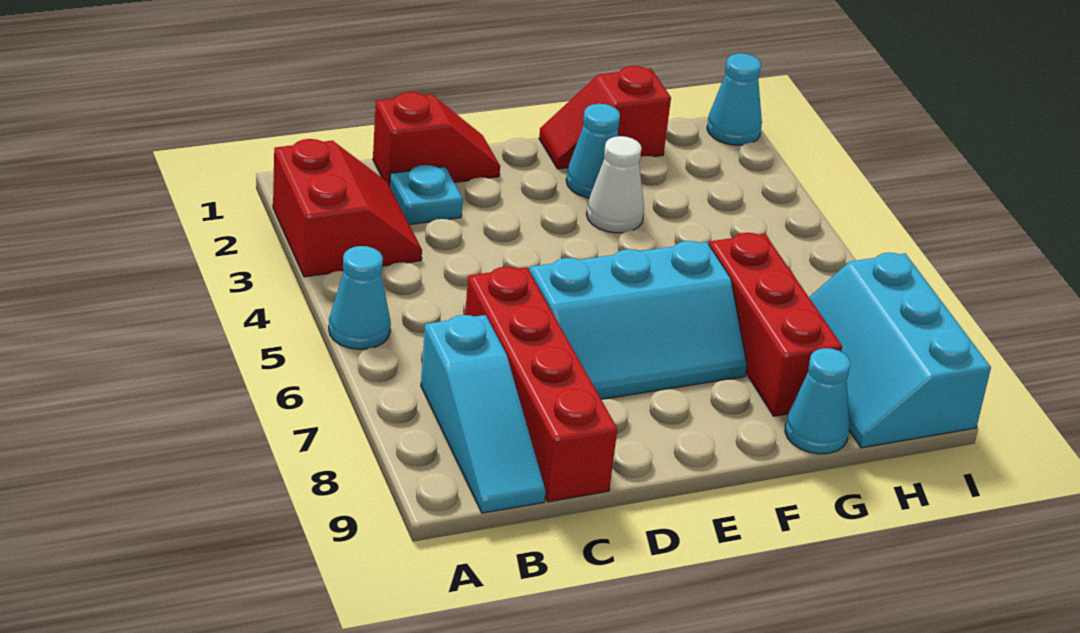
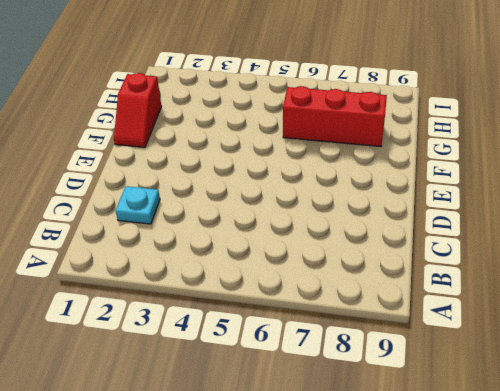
none -> red slope A2:B3 level 1 top A
none -> cyan cone A5 level 1
none -> cyan slope B7:B9 level 1 top 7

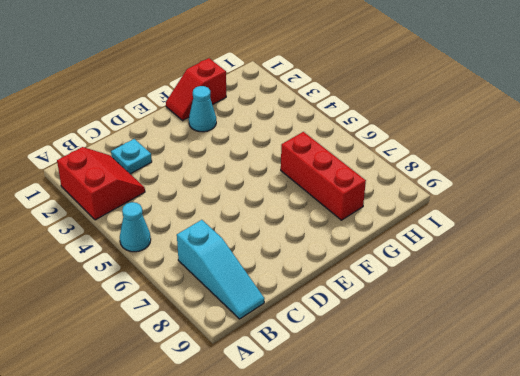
none -> red slope C1:D1 level 1 top C
none -> red brick C6:C9 level 1
none -> cyan slope D6:F7 level 1 top 6

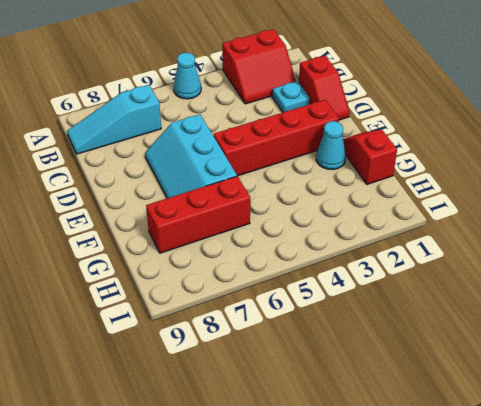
red brick E2:E5 level 1 -> red brick C6:C9 level 1
none -> white cone F3 level 1
none -> cyan cone G9 level 1
none -> cyan slope H7:I9 level 1 top I

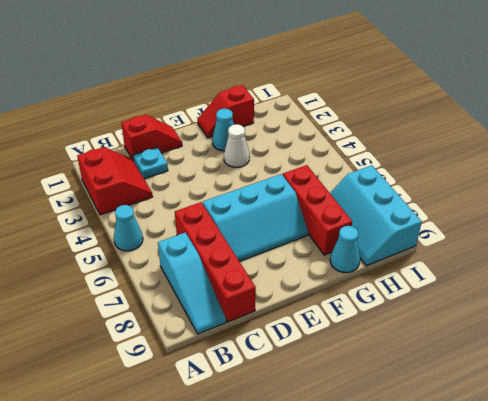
none -> cyan cone I1 level 1

